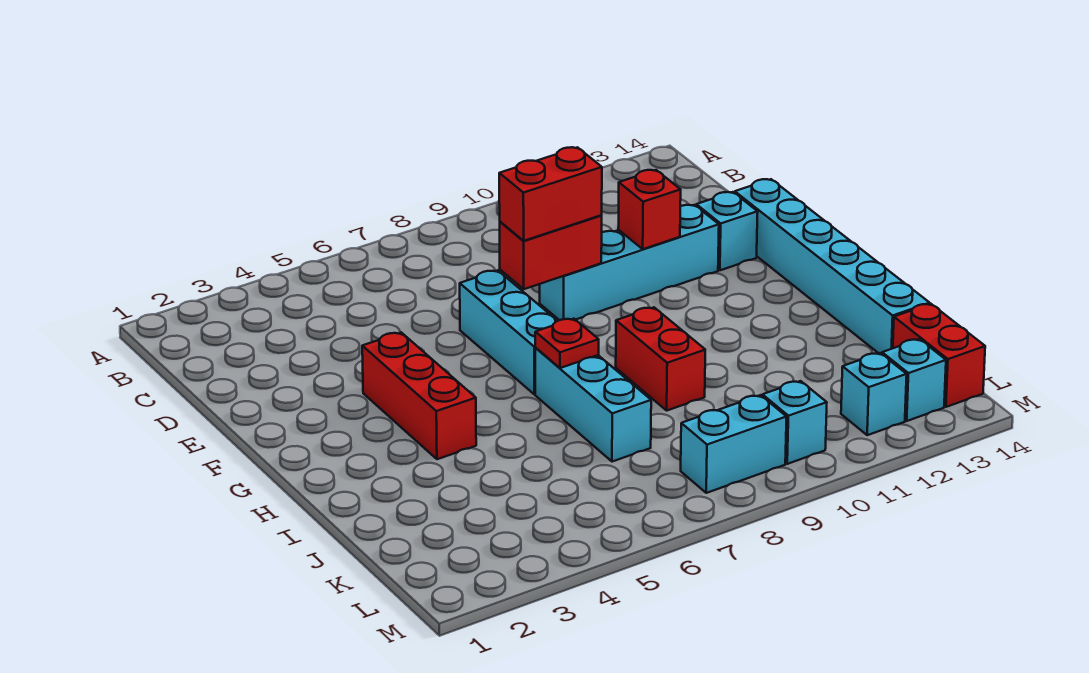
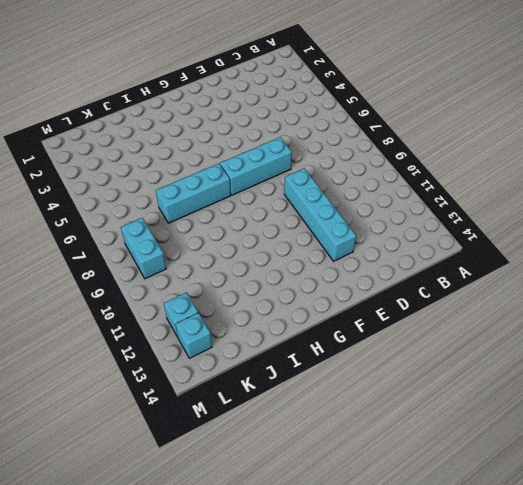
none -> cyan brick E13 level 1
none -> cyan brick E14:J14 level 1
none -> red brick F4:H4 level 1

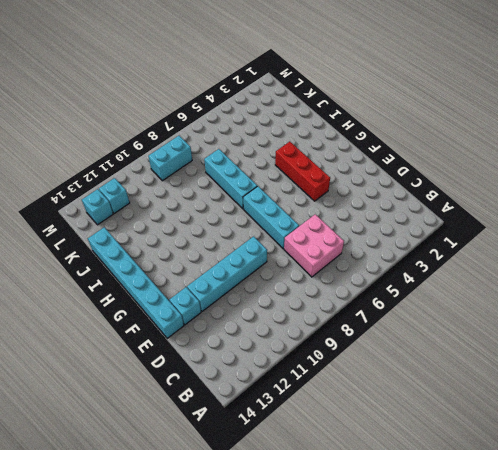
pink brick C6:D7 level 1 -> none
none -> red brick H9:I9 level 1
none -> red brick K14:L14 level 1
none -> cyan brick L10 level 1

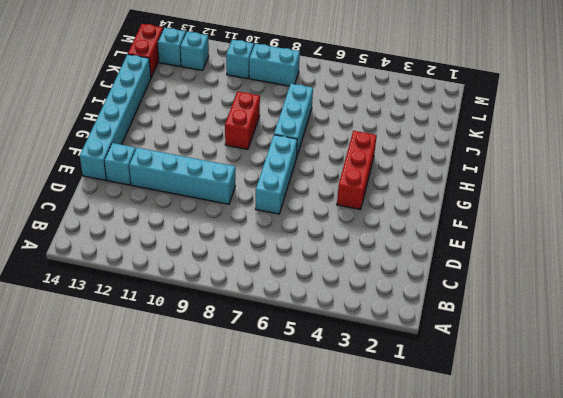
none -> red brick E8:E9 level 2
none -> red brick E11 level 2
none -> red plate H7 level 2

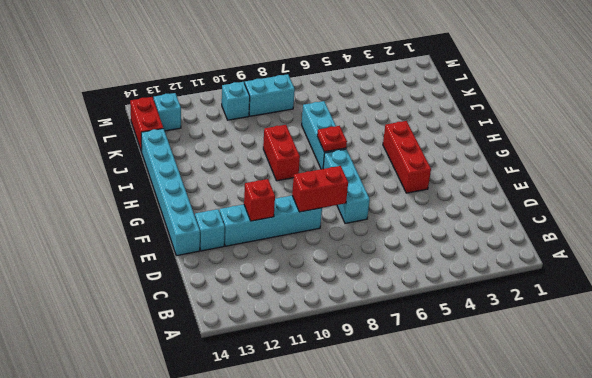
none -> cyan brick L12 level 1
none -> red brick E8:E9 level 3

